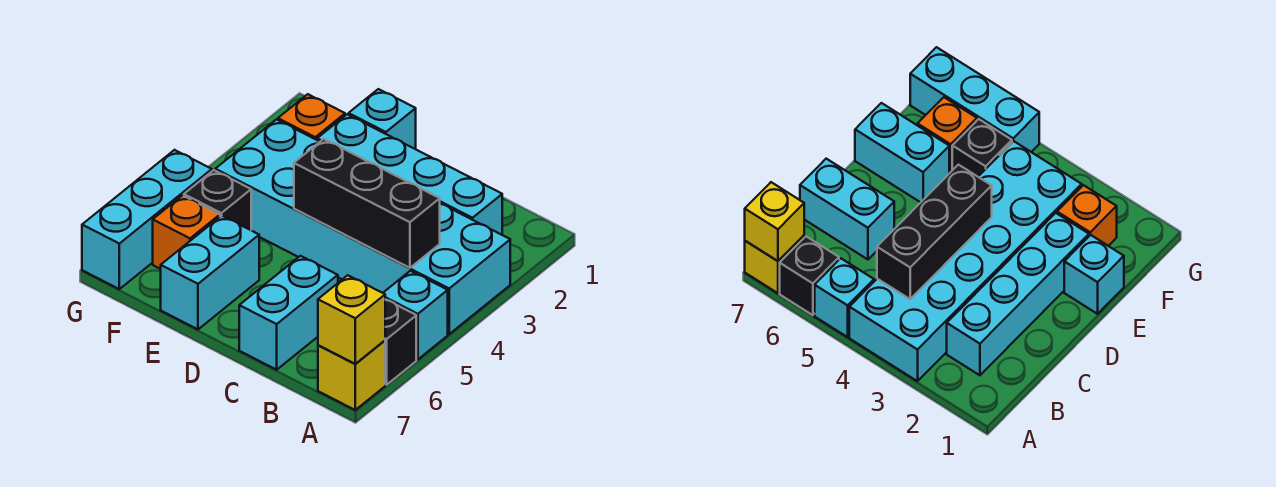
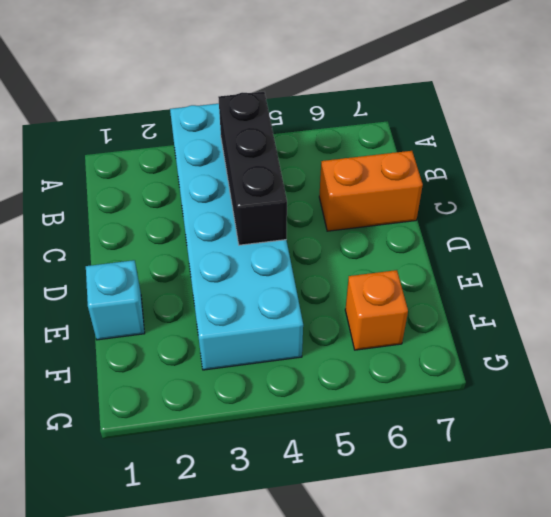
orange brick C6:C7 level 1 -> cyan brick C6:C7 level 1
none -> cyan brick A5 level 1
none -> black brick A6 level 1
none -> yellow brick A7 level 1

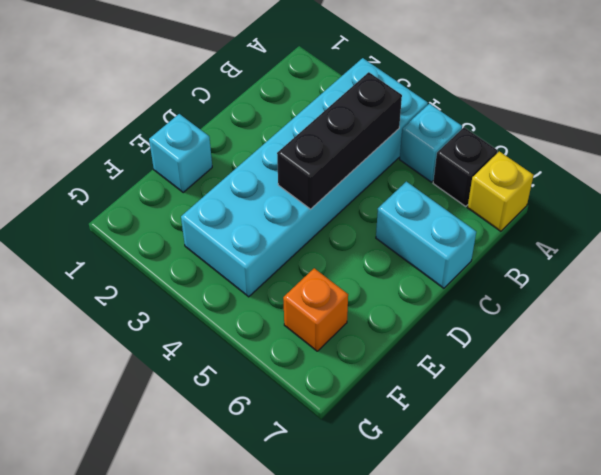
none -> cyan brick B2:E2 level 1
none -> cyan brick E6:E7 level 1
none -> orange brick F2 level 1

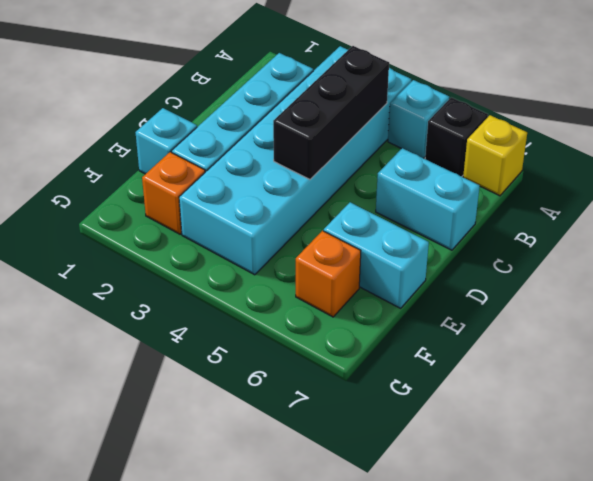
none -> black brick F5 level 1
none -> cyan brick G5:G7 level 1
none -> yellow brick A7 level 2

